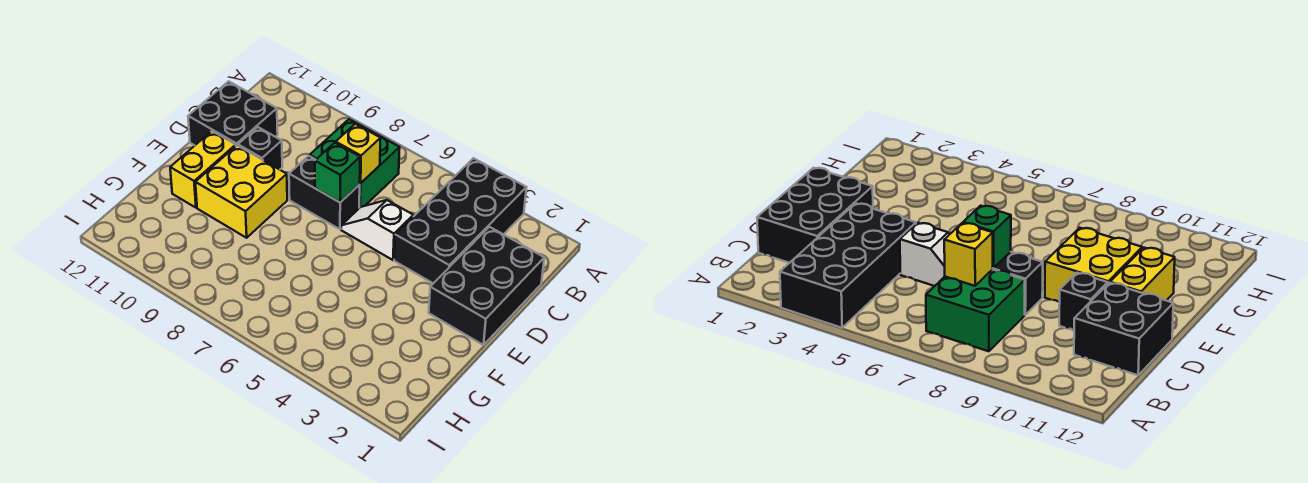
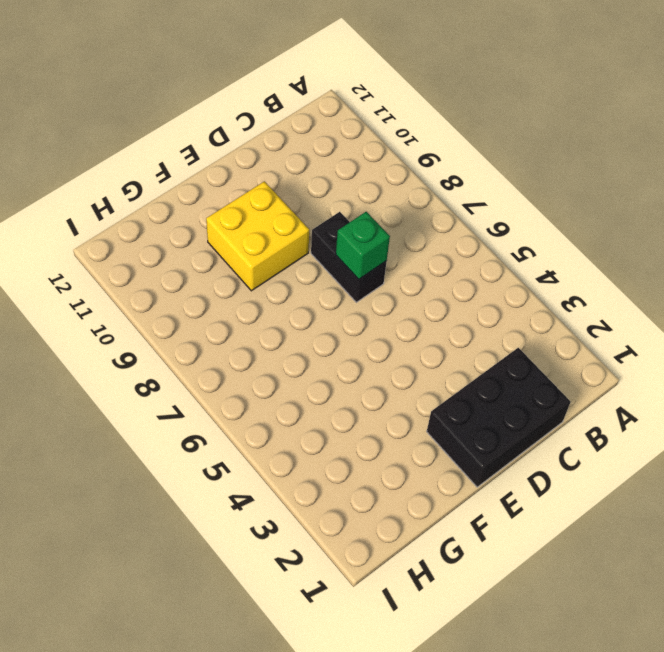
none -> black brick A3:D4 level 1
none -> green brick B7:C8 level 1

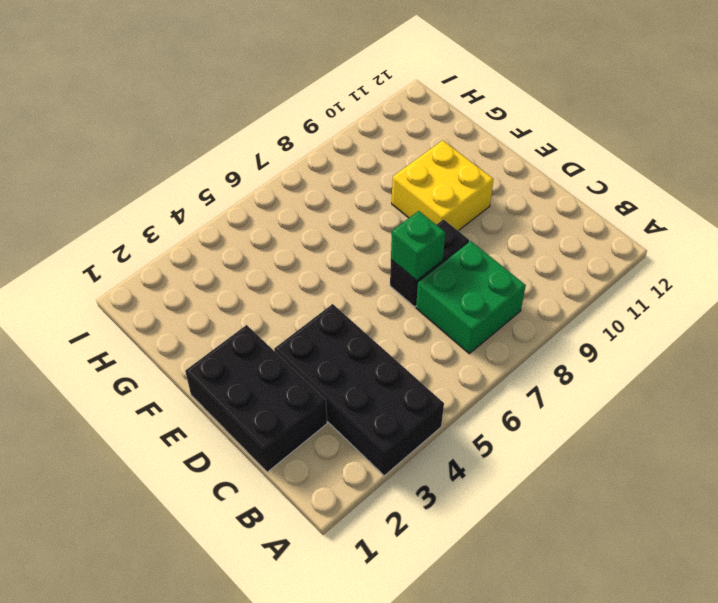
none -> black brick C11:D12 level 1
none -> white slope D5:D6 level 1 top 5

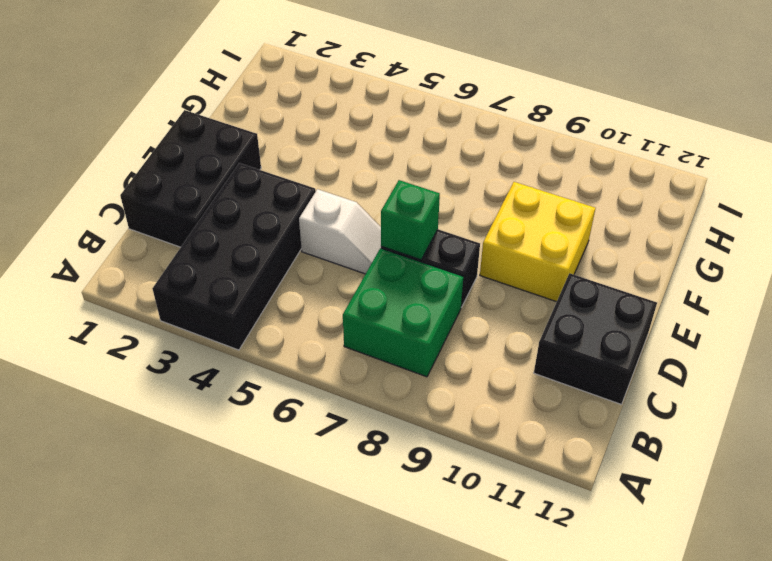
none -> black brick D10 level 1
none -> yellow brick E11:F11 level 1

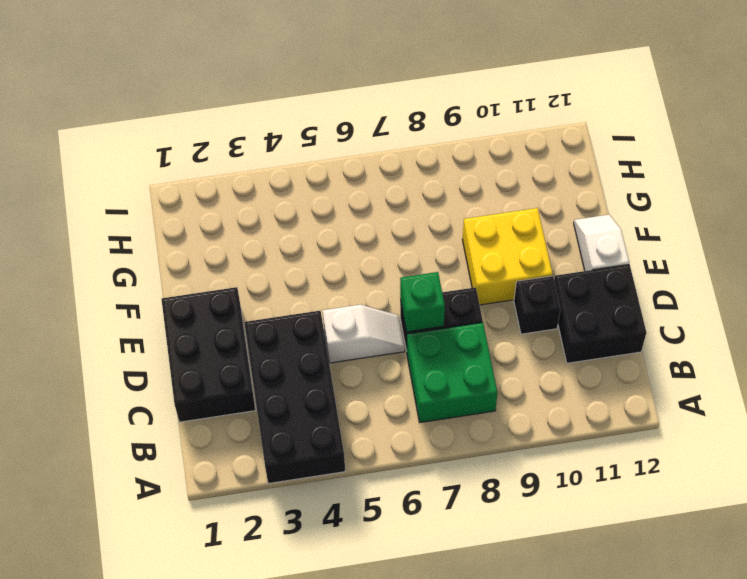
white slope E12:F12 level 1 top E -> none
none -> yellow brick E11:F11 level 1
none -> yellow brick C7 level 2

